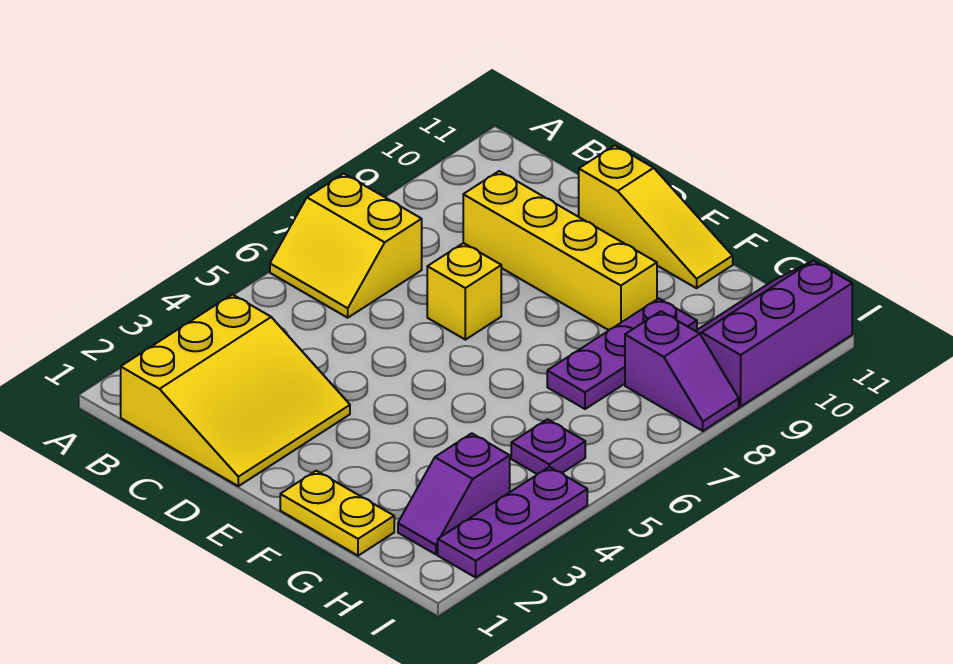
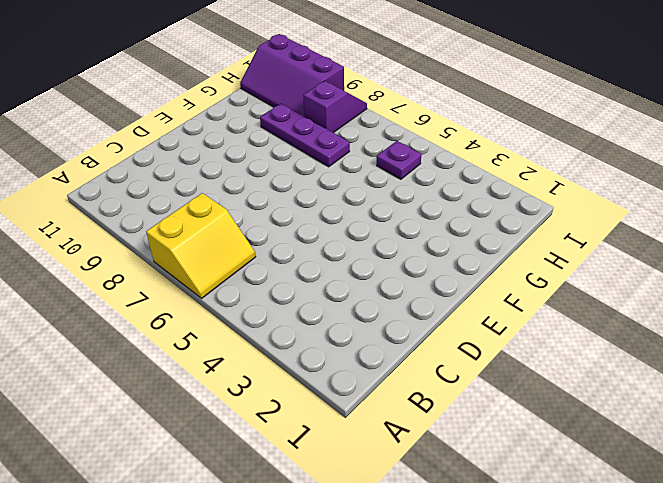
none -> yellow slope B1:D3 level 1 top B
none -> yellow brick C9:F9 level 1
none -> yellow brick D7 level 1

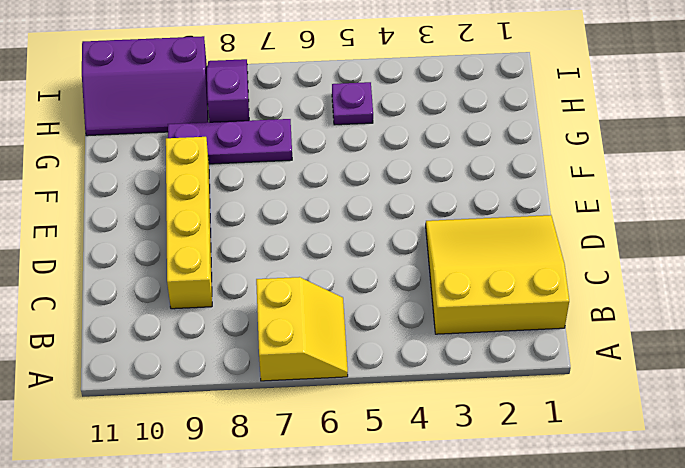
none -> yellow brick D7 level 1
none -> yellow slope D11:F11 level 1 top D
none -> yellow plate F1:G1 level 1

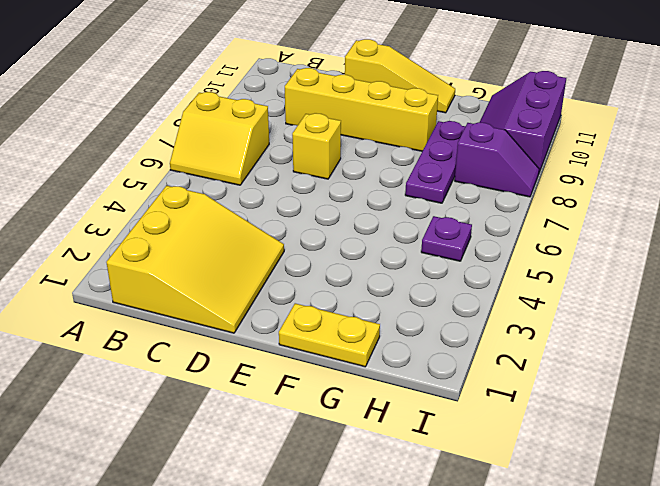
none -> purple slope H2:H3 level 1 top 3
none -> purple plate I2:I4 level 1

